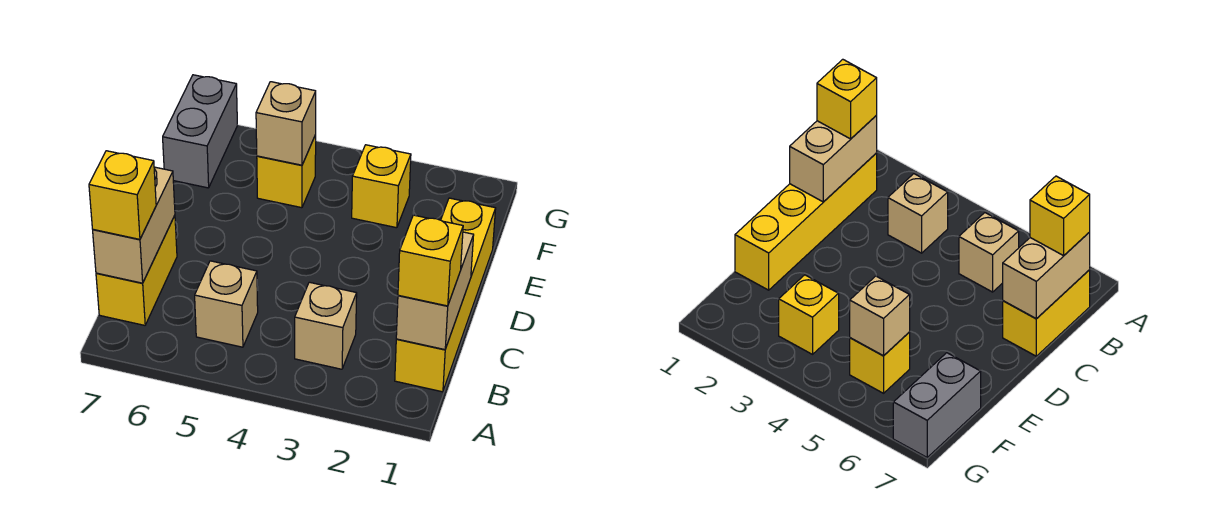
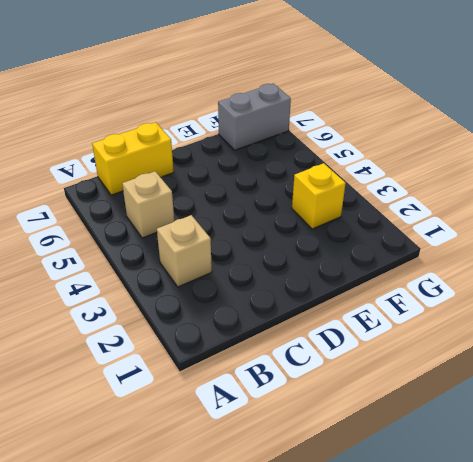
none -> yellow brick B1:E1 level 1
none -> yellow brick F5 level 1
none -> tan brick B1:C1 level 2

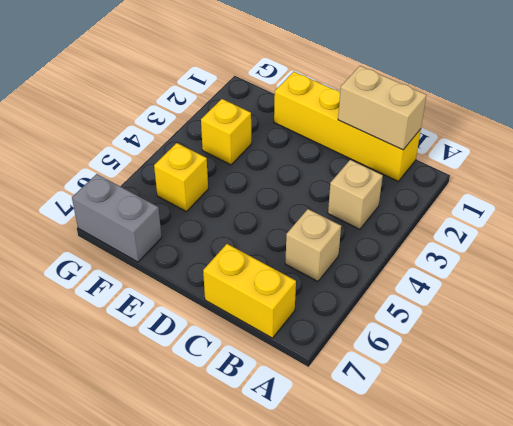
none -> tan brick B7:C7 level 2
none -> tan brick F5 level 2
none -> yellow brick B1 level 3

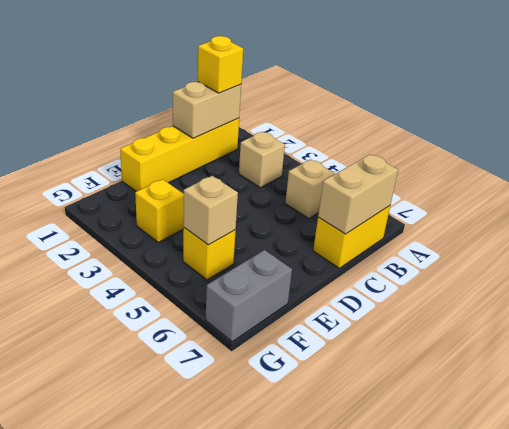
none -> yellow brick B7 level 3

